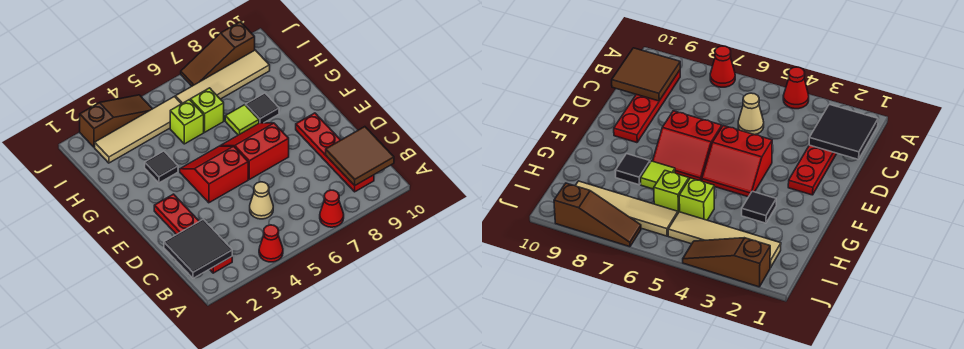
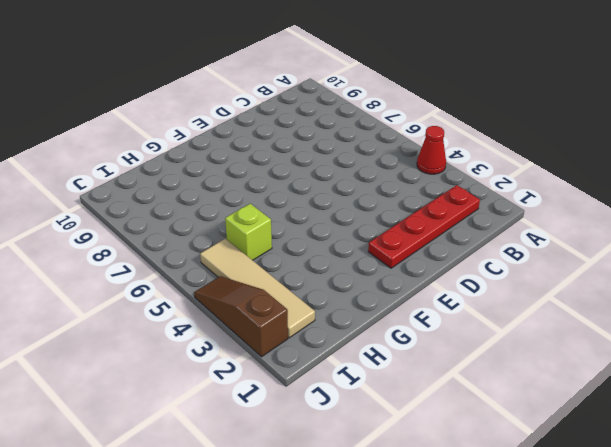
none -> red cone A7 level 1
none -> red plate B9:E9 level 1
none -> tan cone C5 level 1

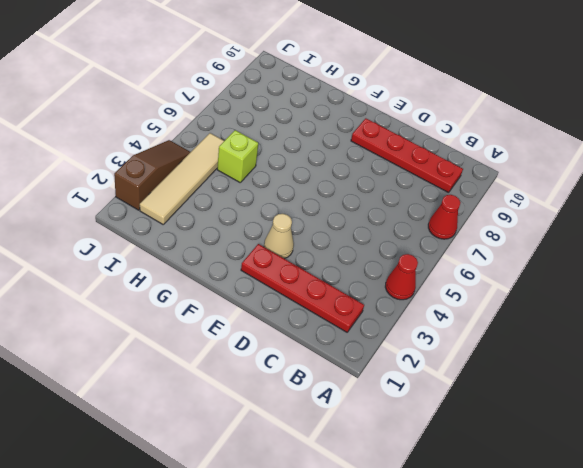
tan cone E3 level 1 -> tan cone C5 level 1
none -> red slope E4:F5 level 1 top E
none -> red slope E6:F7 level 1 top E
none -> black tile G3 level 1

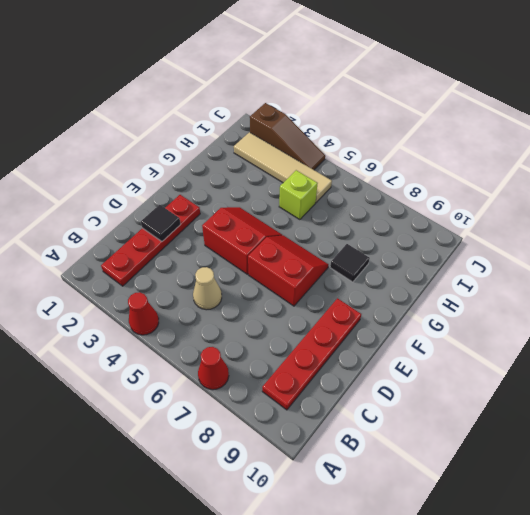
black tile D2 level 2 -> black tile G3 level 1
none -> lime tile G7 level 1
none -> lime brick H6 level 1
none -> tan tile I6:I9 level 1

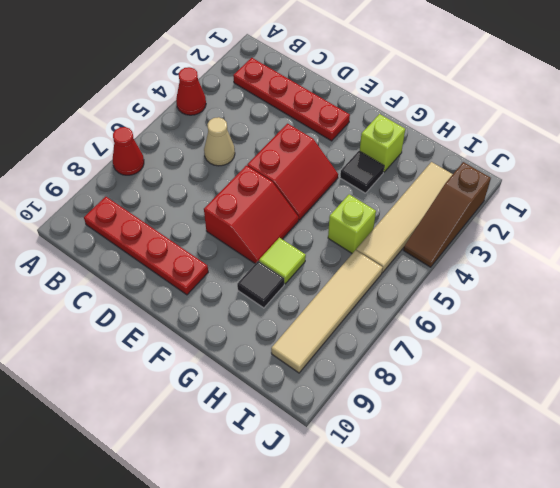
lime brick G2 level 1 -> lime brick H6 level 1
none -> brown slope J7:J9 level 1 top 9
none -> black tile B1:C2 level 2
none -> brown tile B9:C10 level 2

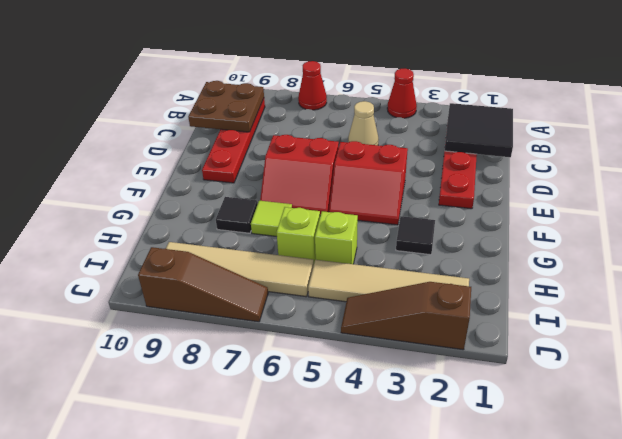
brown plate B9:C10 level 2 -> brown tile B9:C10 level 2

